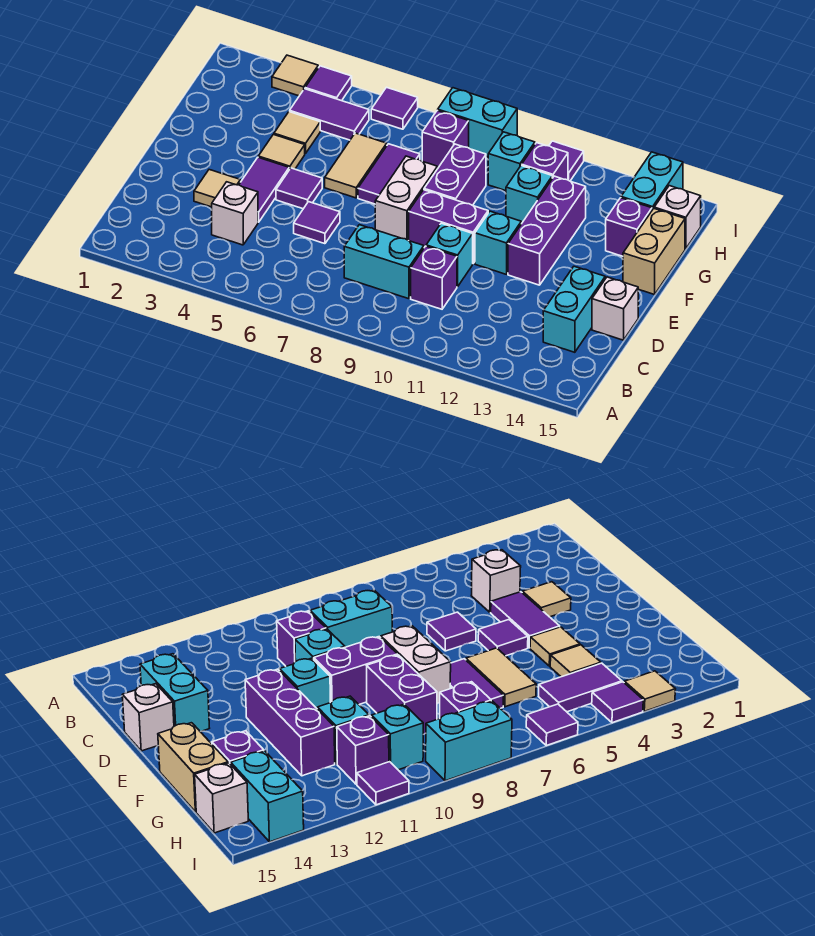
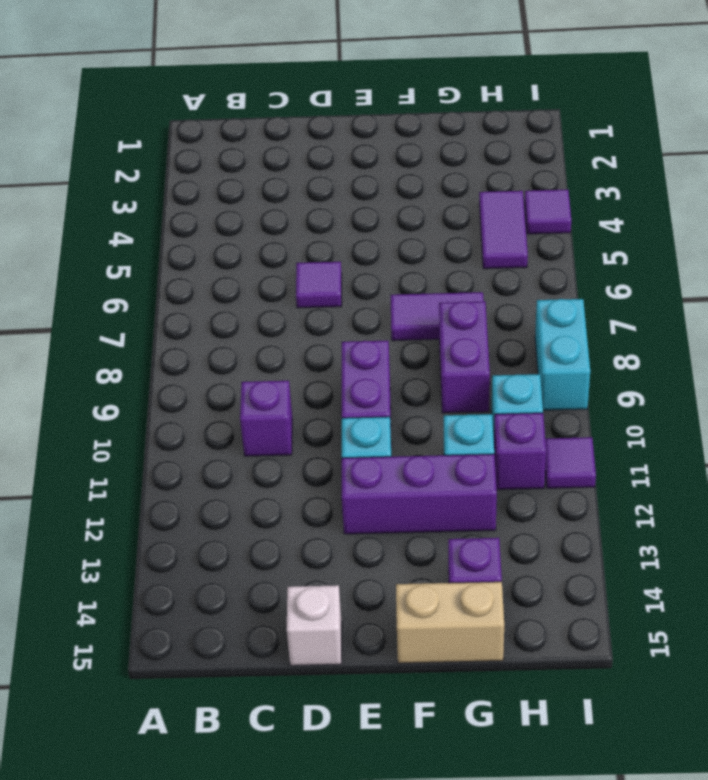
purple brick G8:G9 level 1 -> purple brick F9:G9 level 1
none -> white brick C4 level 1
none -> cyan brick C8:C9 level 1
none -> cyan brick C14:D14 level 1
none -> tan tile D3 level 1

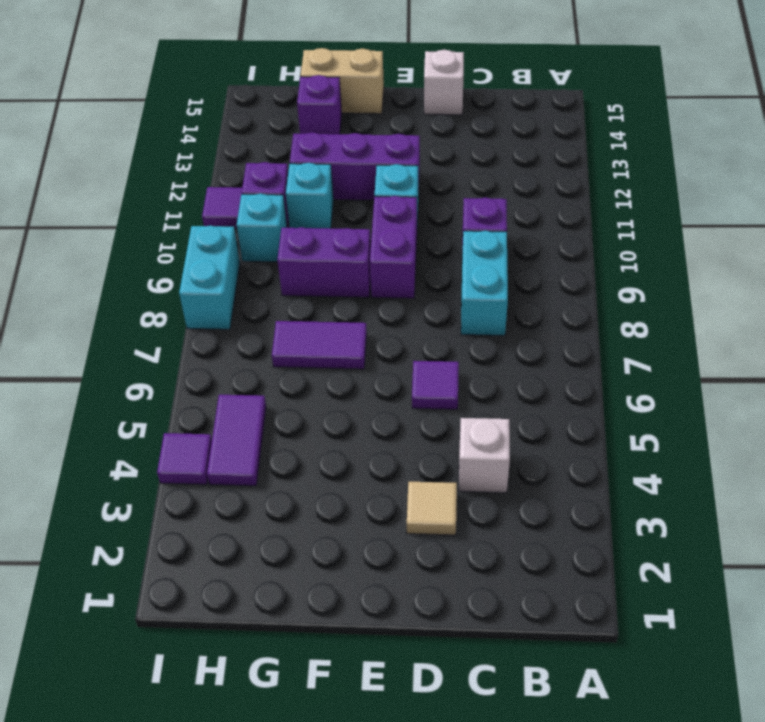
none -> cyan brick C14:D14 level 1
none -> purple tile D4:E4 level 1
none -> cyan brick D10 level 1
none -> purple tile E5 level 1

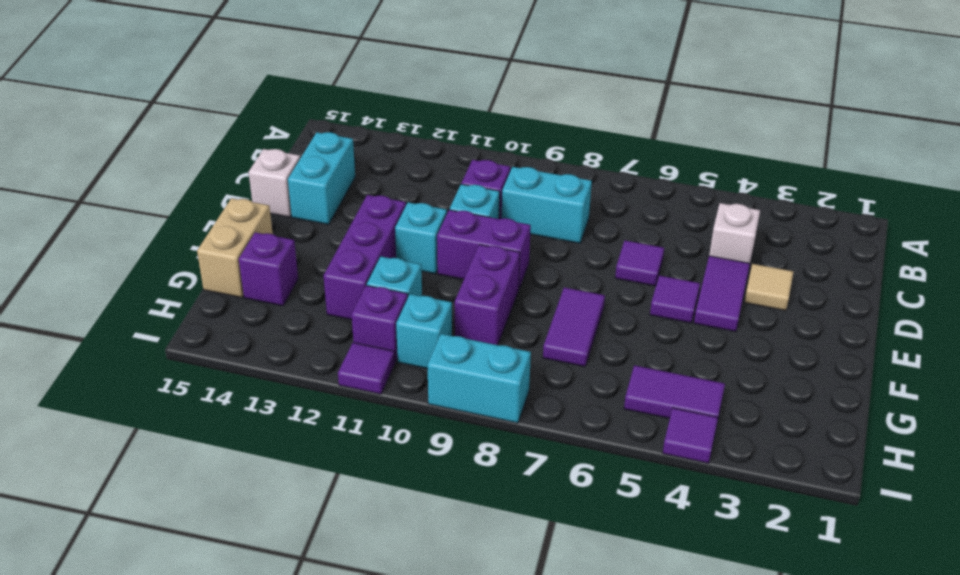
none -> white brick E8:F8 level 1
none -> tan tile F4 level 1
none -> tan tile F6:G6 level 1
none -> tan tile G4 level 1

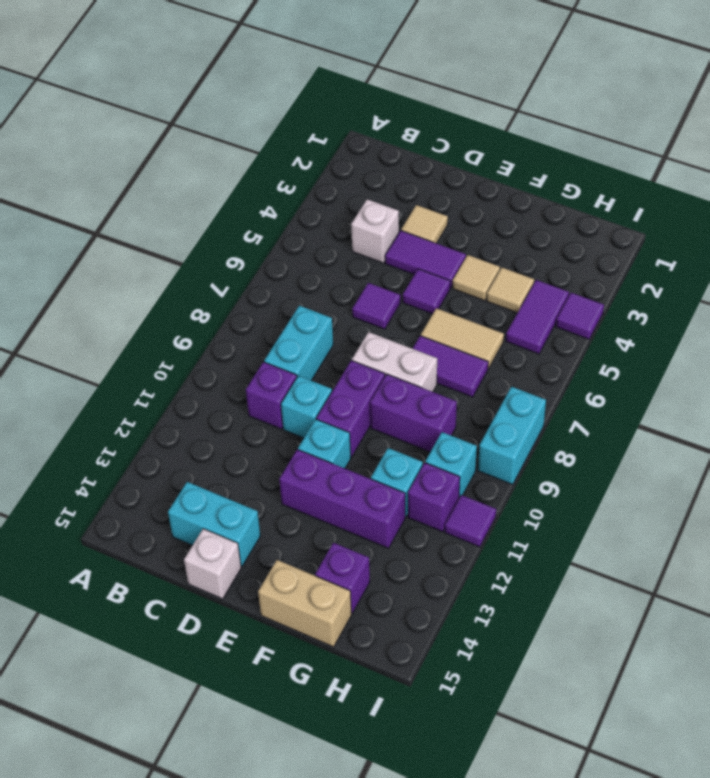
none -> purple brick H8 level 1
none -> cyan brick H14:I14 level 1
none -> white brick H15 level 1
none -> tan tile I3 level 1

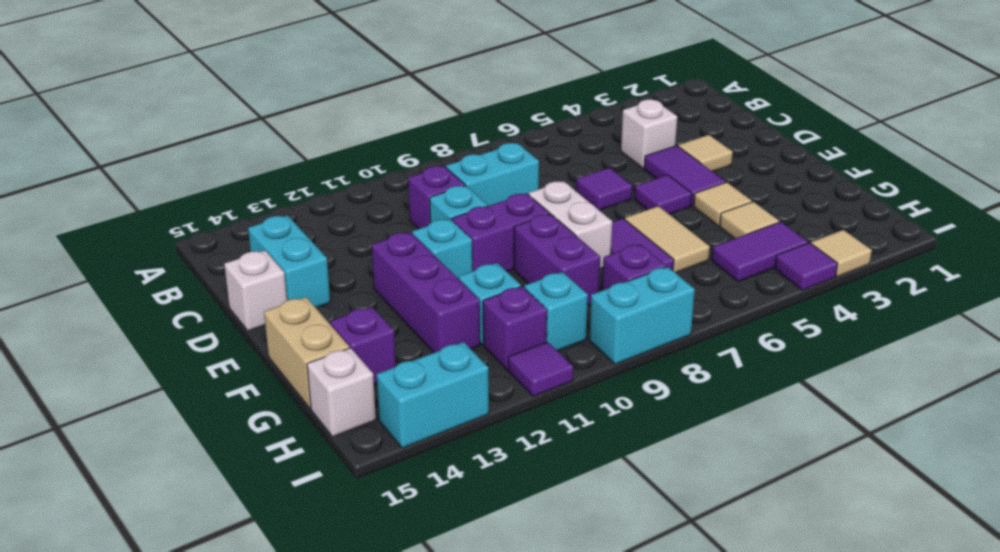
cyan brick I13:I14 level 1 -> cyan brick H14:I14 level 1
none -> purple tile I6 level 1

